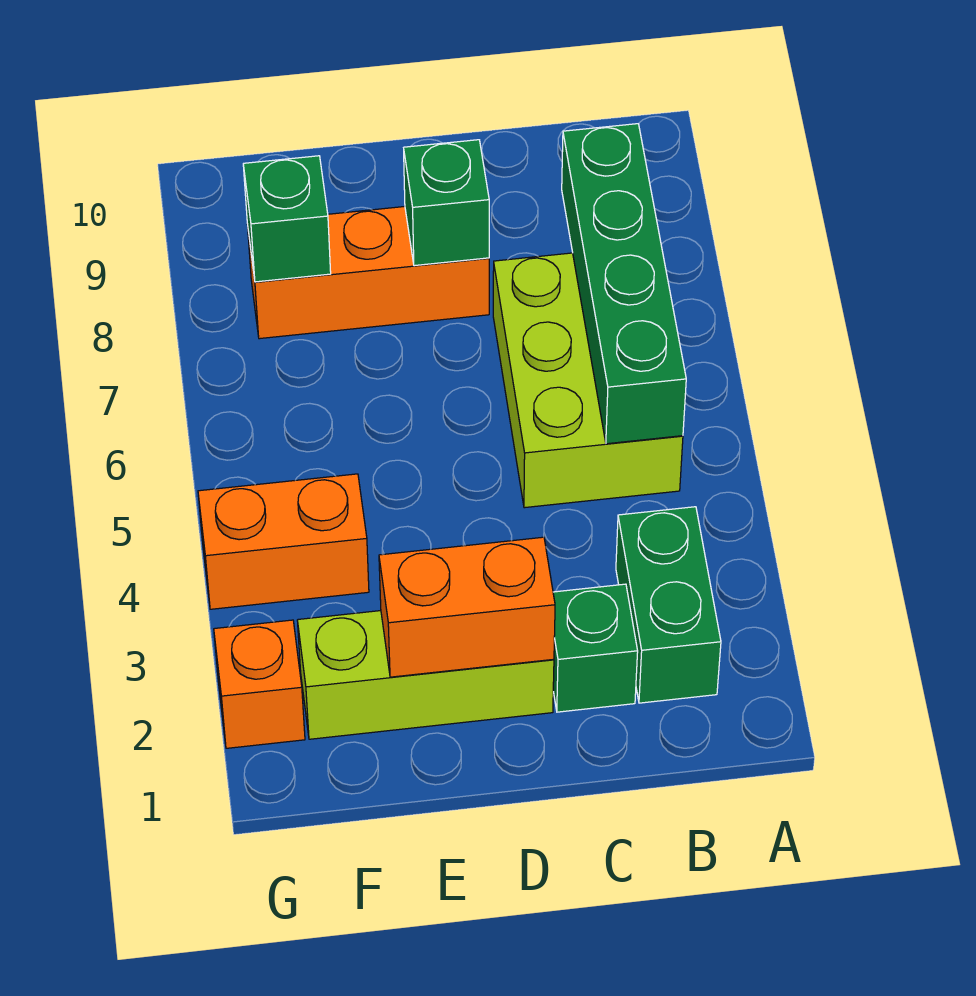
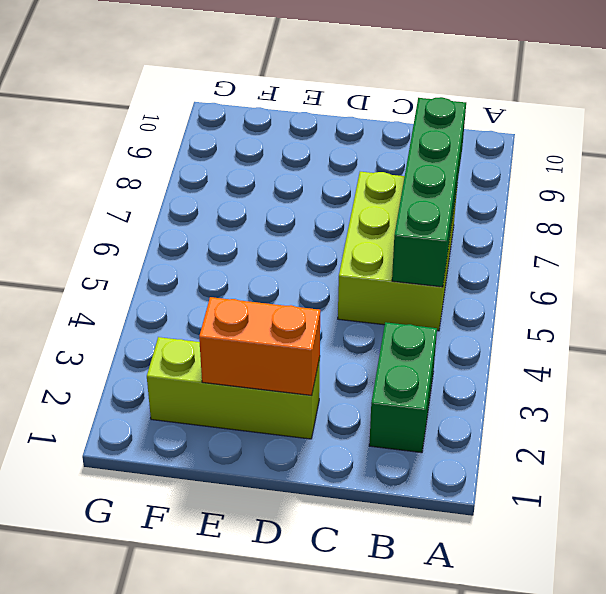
none -> green brick C2 level 1
none -> orange brick D8:F8 level 1

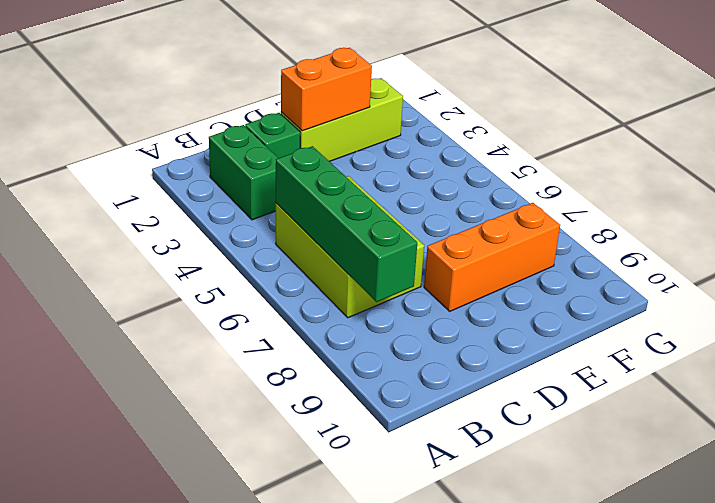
none -> orange brick F4:G4 level 1
none -> orange brick G2 level 1

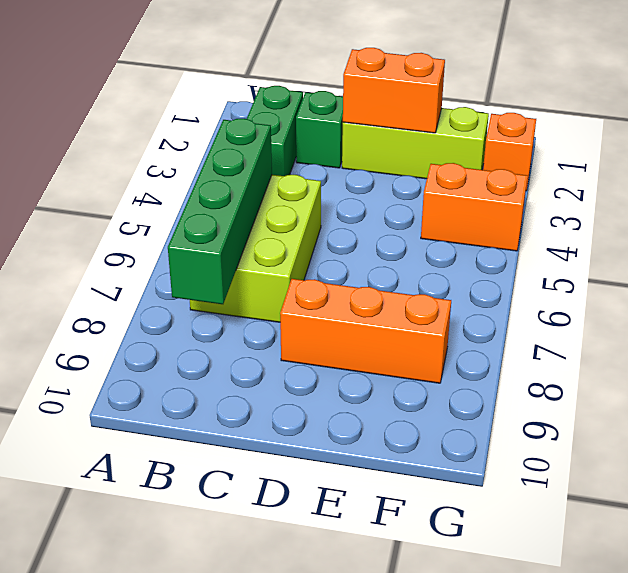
none -> green brick D8 level 2
none -> green brick F8 level 2

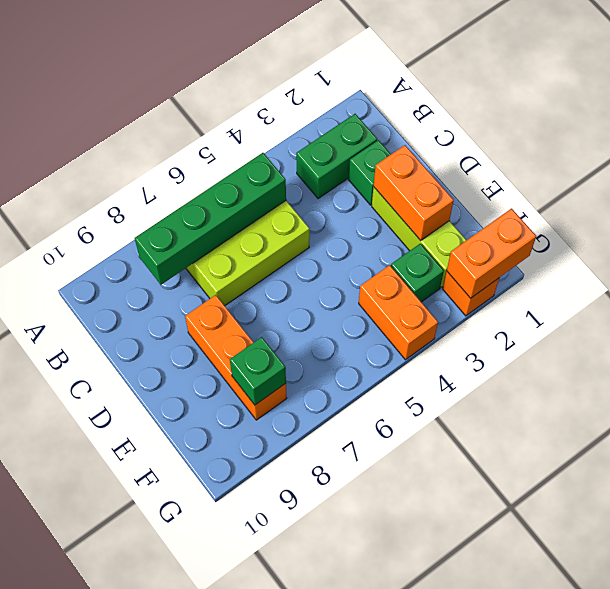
green brick F3 level 1 -> green brick D8 level 2
orange brick G1:G2 level 2 -> none

